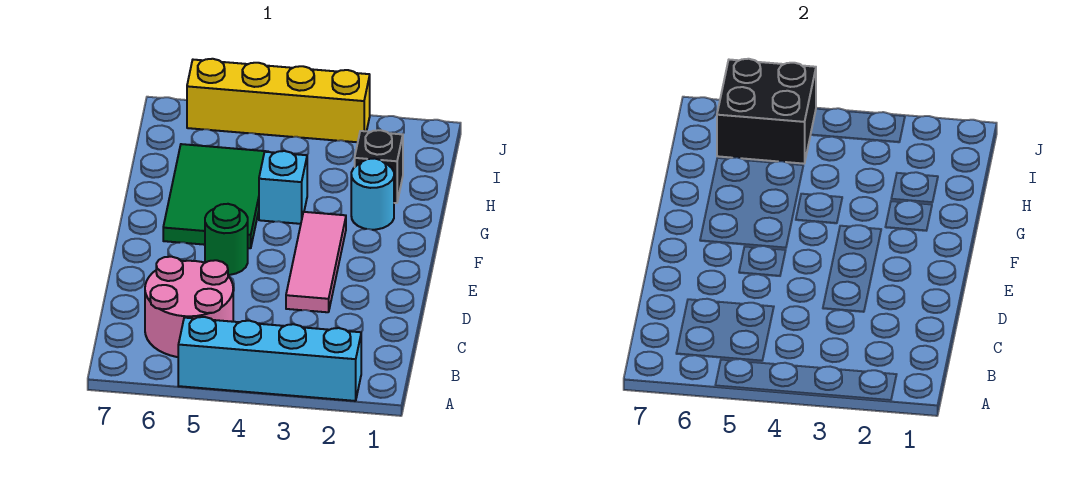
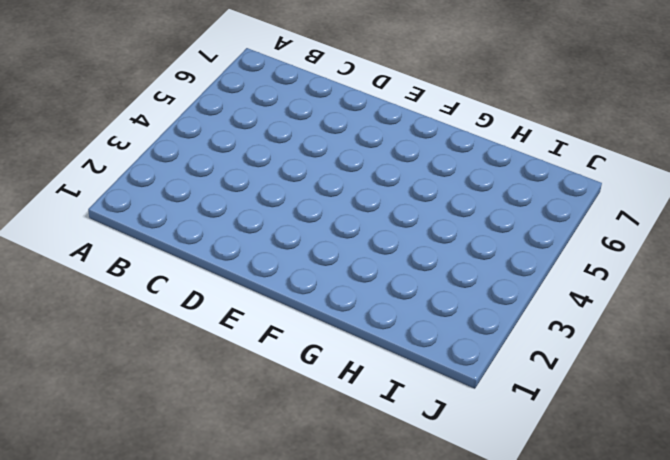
none -> cyan brick A2:A5 level 1
none -> pink round brick B5:C6 level 1

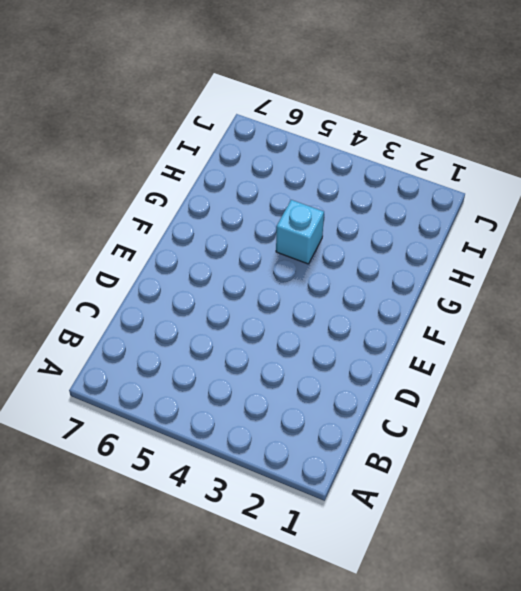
none -> cyan brick A2:A5 level 1
none -> pink round brick B5:C6 level 1

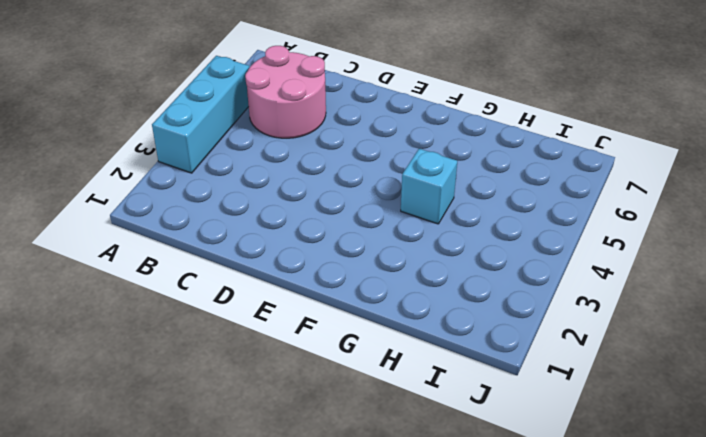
cyan brick A3:A5 level 1 -> cyan brick A2:A5 level 1
none -> pink tile D3:F3 level 1
none -> green round brick E5 level 1

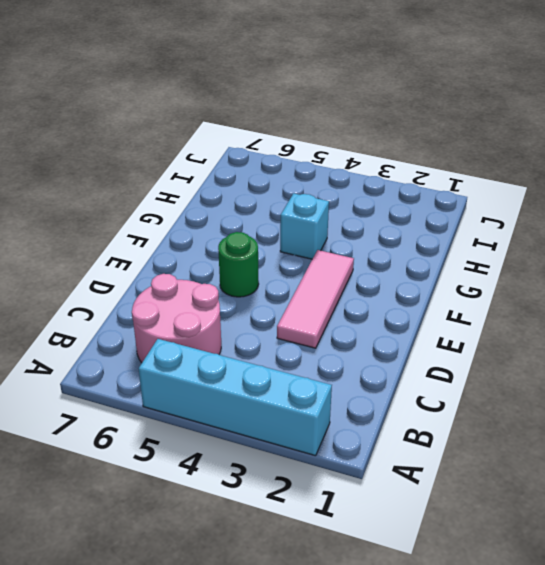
none -> green tile F5:H6 level 1
none -> cyan round brick G2 level 1

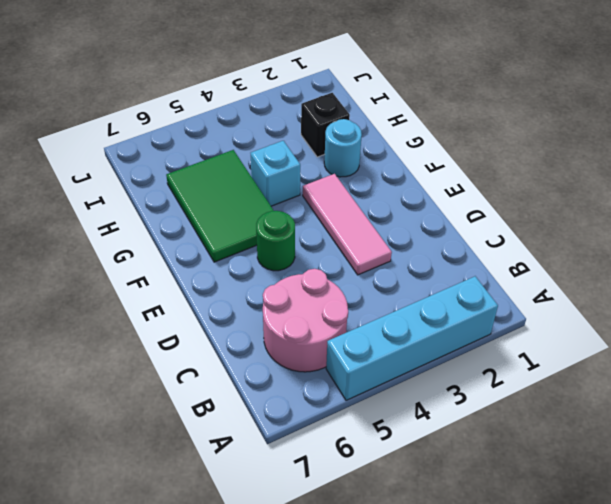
none -> yellow brick J3:J6 level 1
none -> black brick I5:J6 level 2

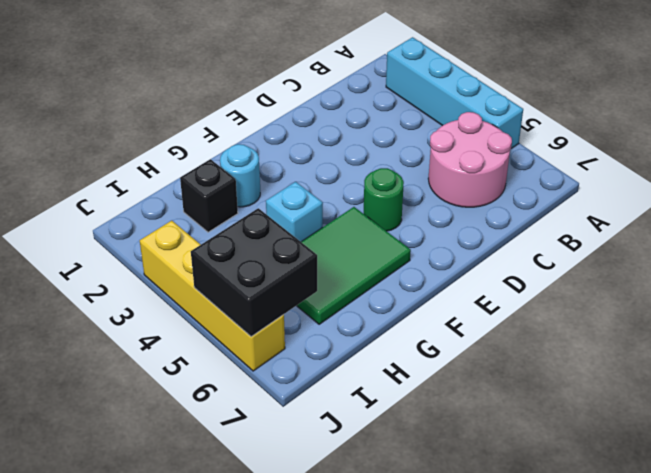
none -> pink tile D3:F3 level 1

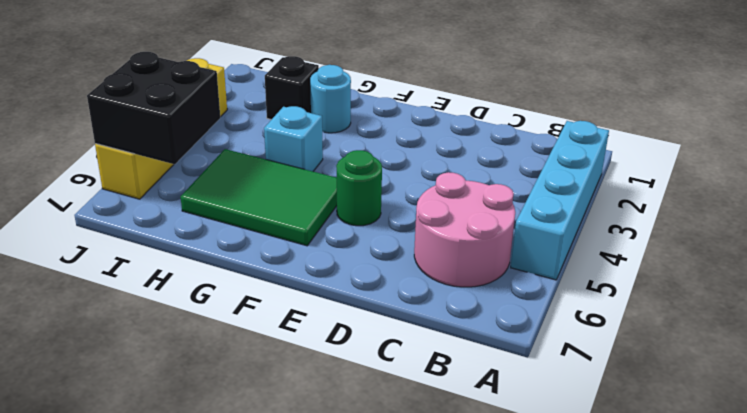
none -> pink tile D3:F3 level 1

